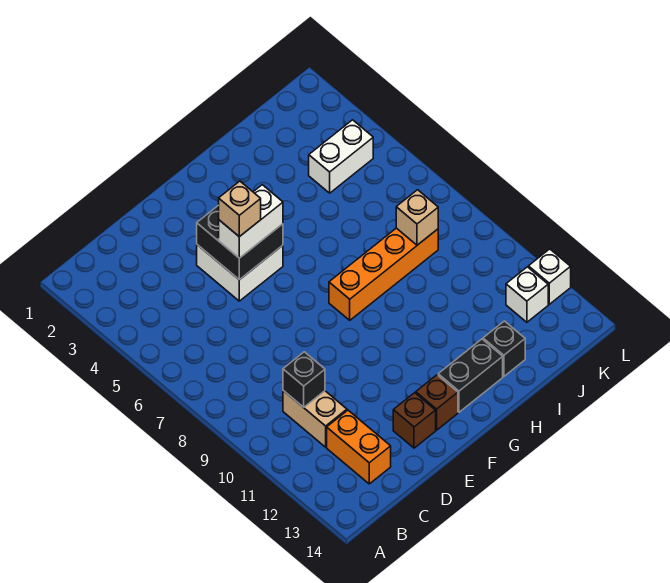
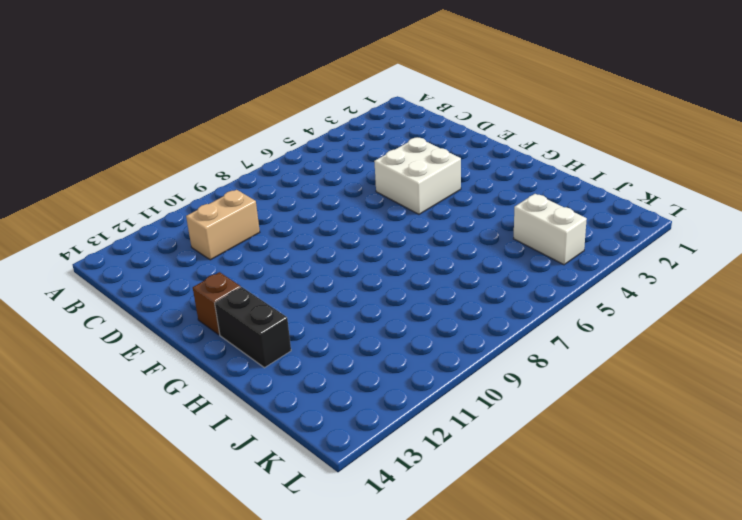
none -> orange brick C12:C13 level 1
none -> brown brick E13 level 1
none -> orange brick G8:J8 level 1

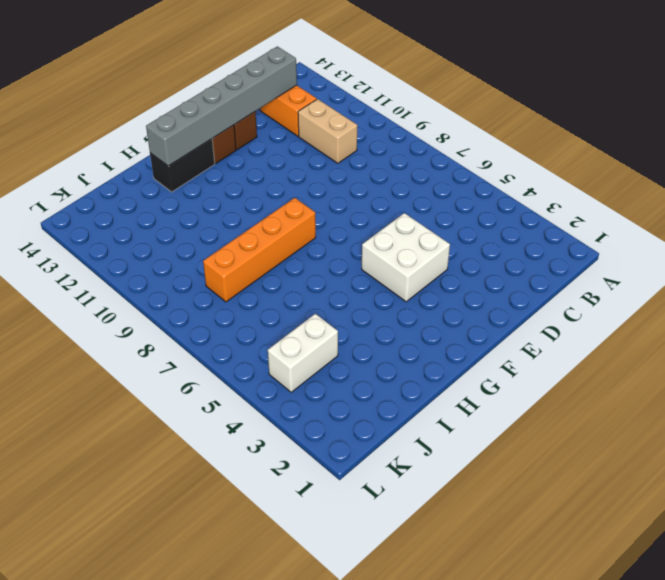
grey brick C13:H13 level 2 -> none
none -> black brick I13 level 1
none -> white brick K12 level 1
none -> white brick L12 level 1

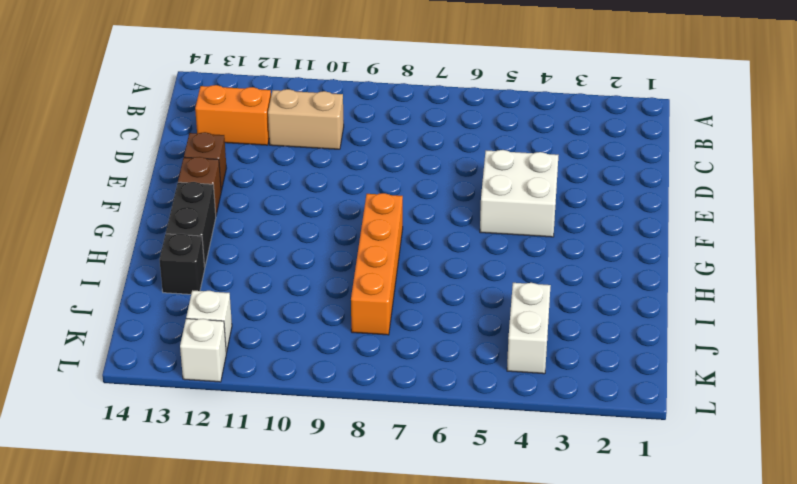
none -> black brick C10 level 2
none -> black brick E4:F5 level 2
none -> tan brick J8 level 2

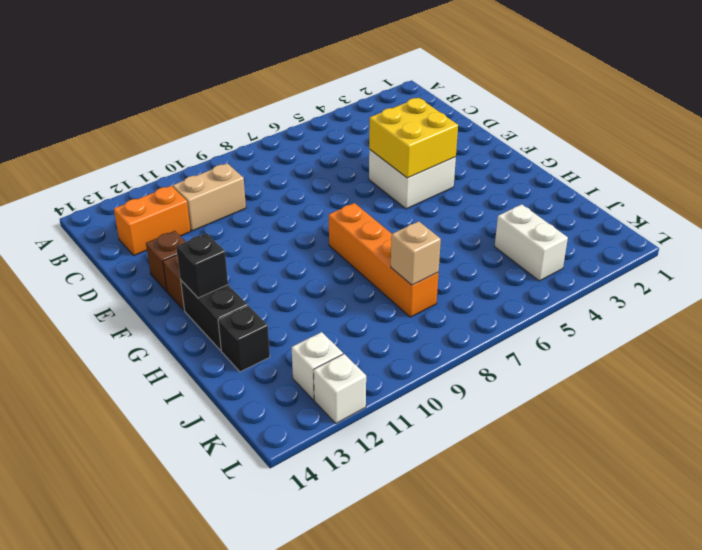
yellow brick E4:F5 level 2 -> black brick E4:F5 level 2
black brick G13 level 2 -> black brick C10 level 2
none -> white brick E5:F5 level 3
none -> tan brick E5 level 4

